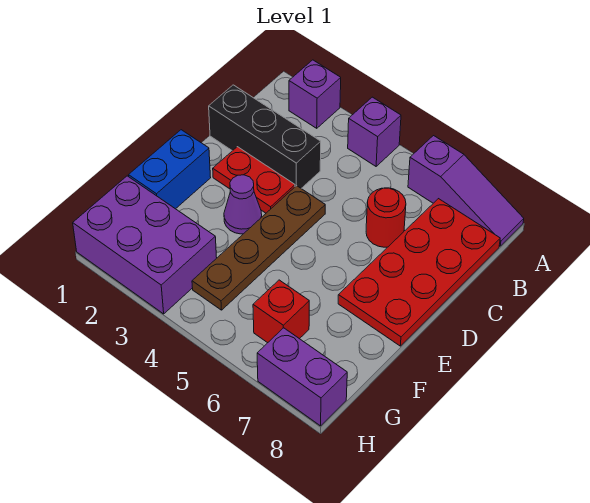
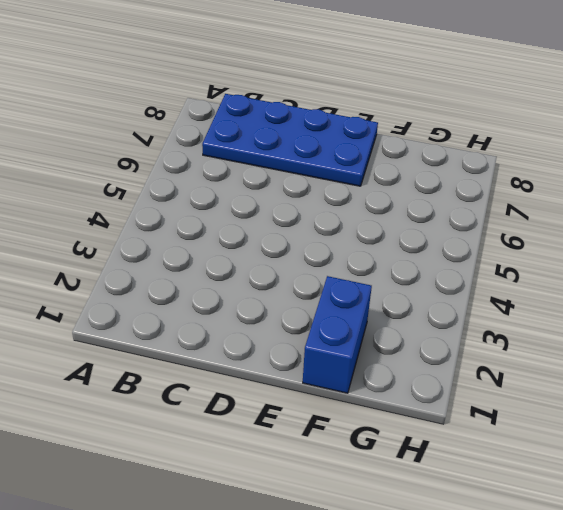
blue plate B7:E8 level 1 -> red plate B7:E8 level 1
blue brick F1:F2 level 1 -> blue brick E1:F1 level 1
none -> purple brick A2 level 1
none -> purple brick A4 level 1
none -> purple slope A6:A8 level 1 top 6

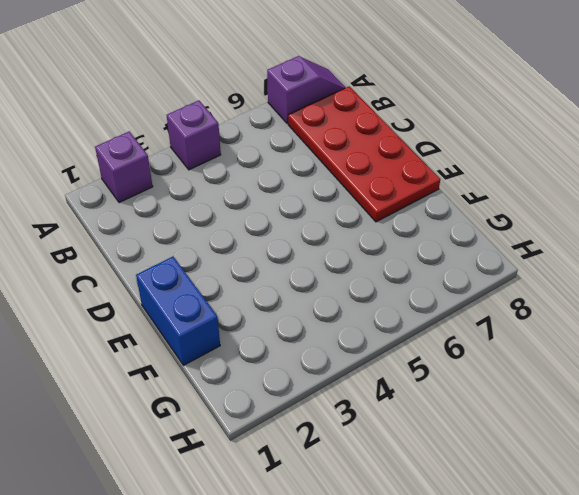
purple slope A7:A8 level 1 top 7 -> purple slope A6:A8 level 1 top 6
none -> black brick C1:C3 level 1
none -> red round brick C6 level 1
none -> red plate D2:D3 level 1

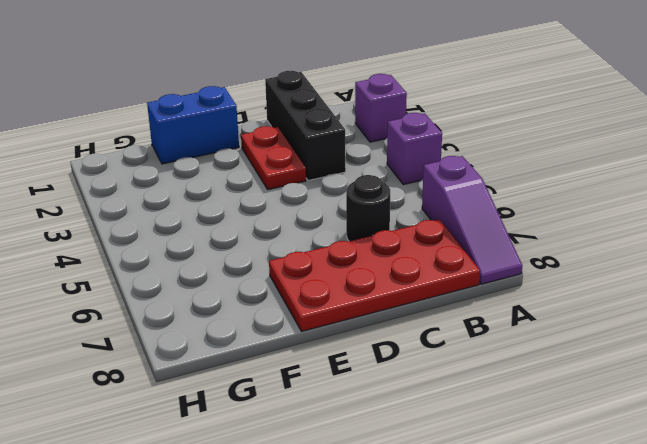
black round brick C6 level 1 -> red round brick C6 level 1
none -> brown plate D4:G4 level 1
none -> purple cone E3 level 1
none -> purple brick G1:H3 level 1

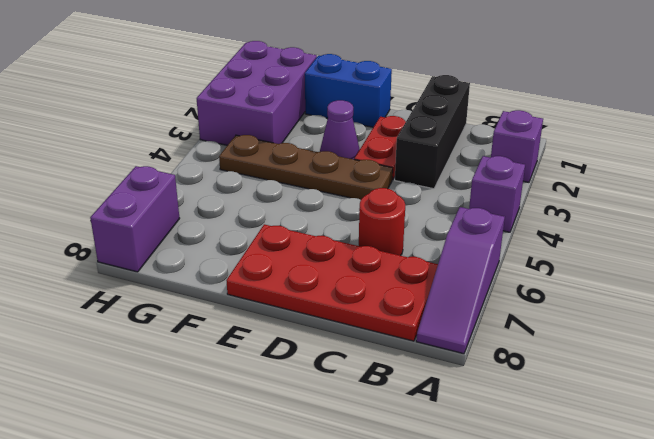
none -> red brick G6 level 1

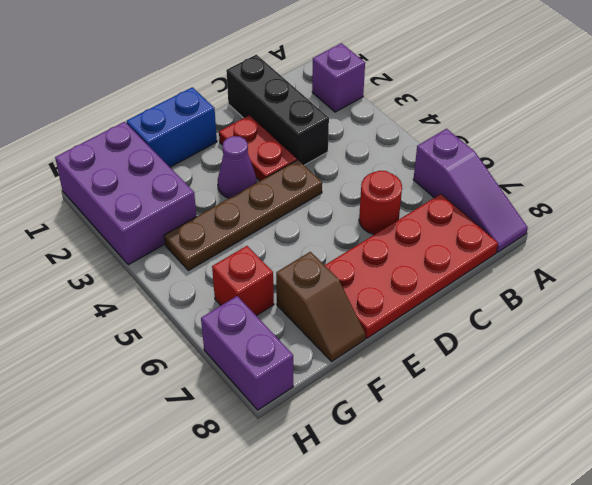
brown slope F7:F8 level 1 top 7 -> none
none -> purple brick A4 level 1

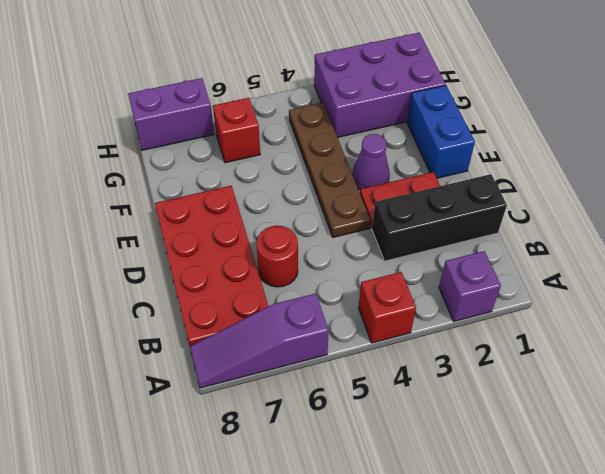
red brick A4 level 1 -> purple brick A4 level 1

